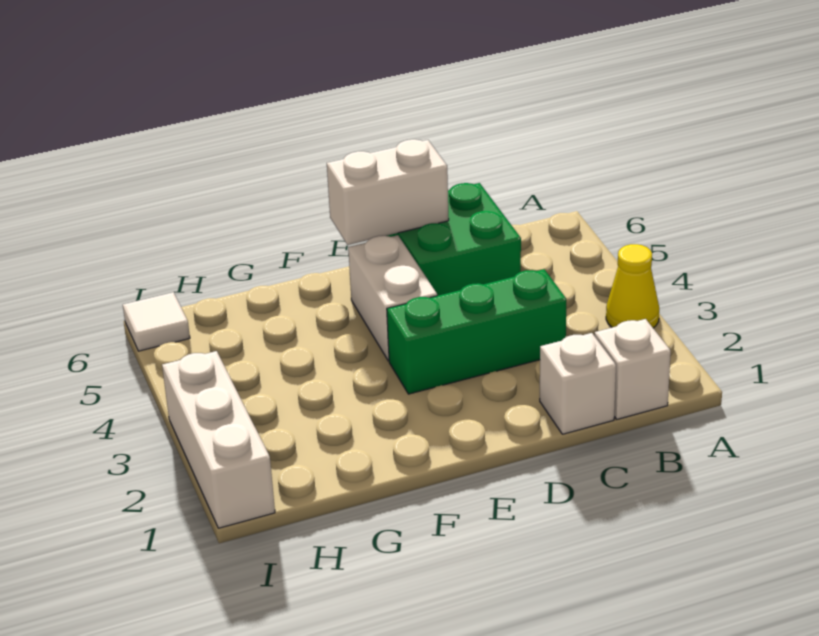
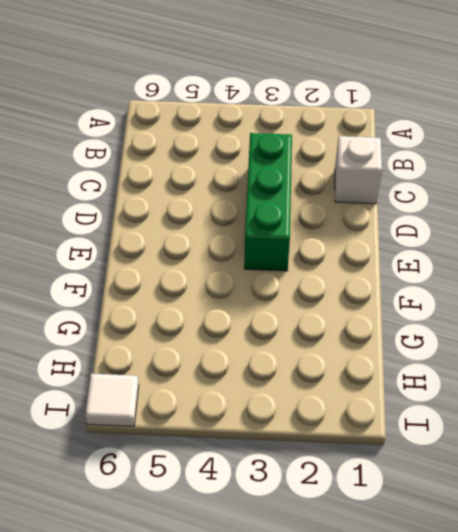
none -> yellow cone A3 level 1
none -> white brick B1 level 1

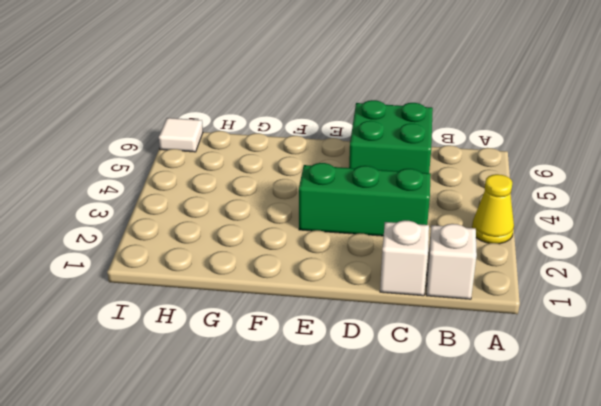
none -> white brick E4:E5 level 1
none -> white brick I1:I3 level 1

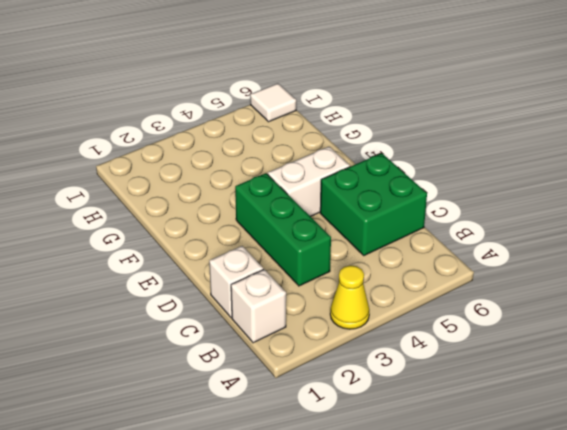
none -> white brick I1:I3 level 1
none -> white brick D6:E6 level 2

